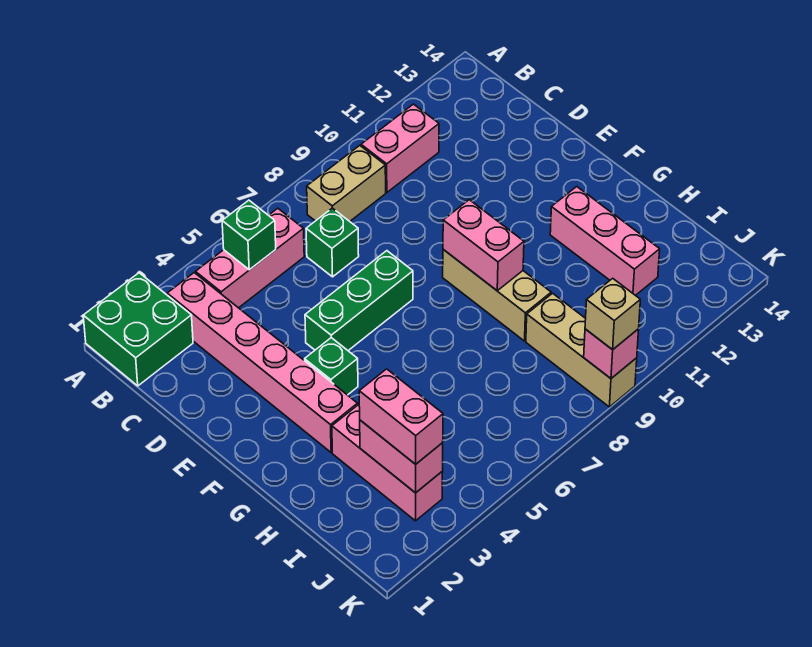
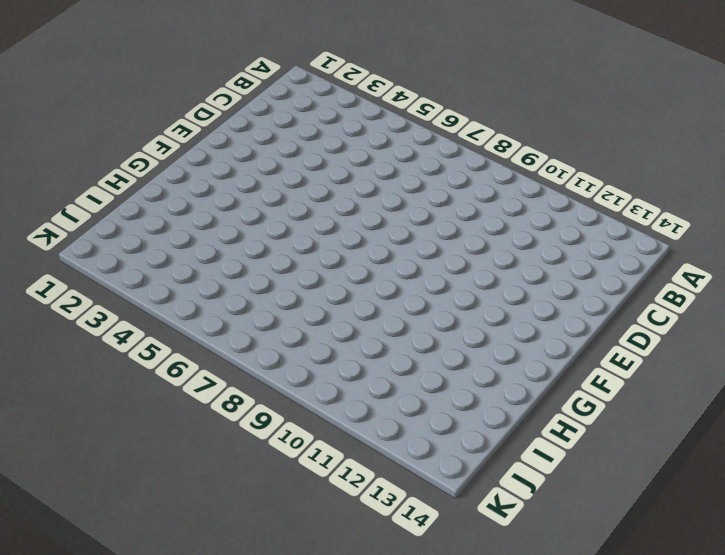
none -> green brick A1:B2 level 1
none -> pink brick B3:G3 level 1
none -> pink brick B4:B6 level 1

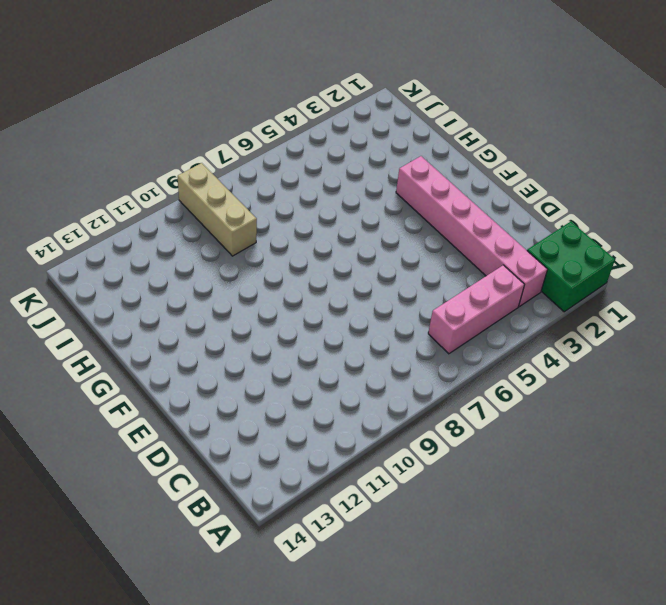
none -> tan brick B8:B9 level 1
none -> pink brick B10:B11 level 1
none -> green brick C7 level 1

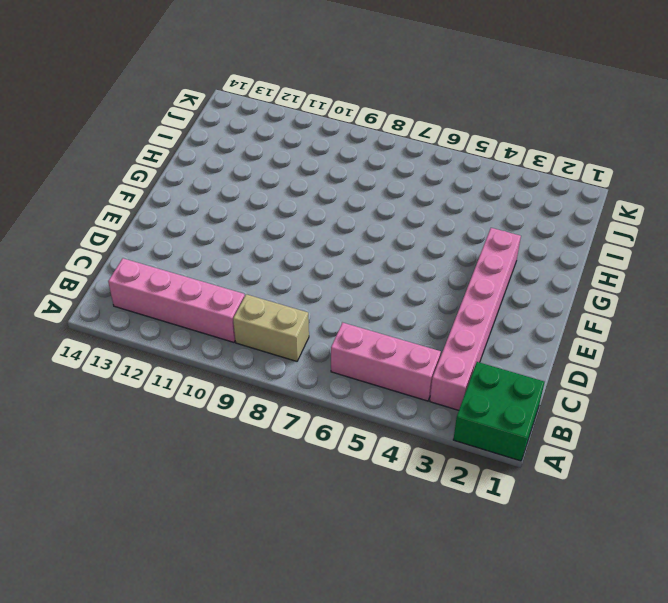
pink brick B10:B13 level 1 -> pink brick B10:B11 level 1
none -> green brick C7 level 1
none -> green brick E5:E7 level 1
none -> green brick F4 level 1

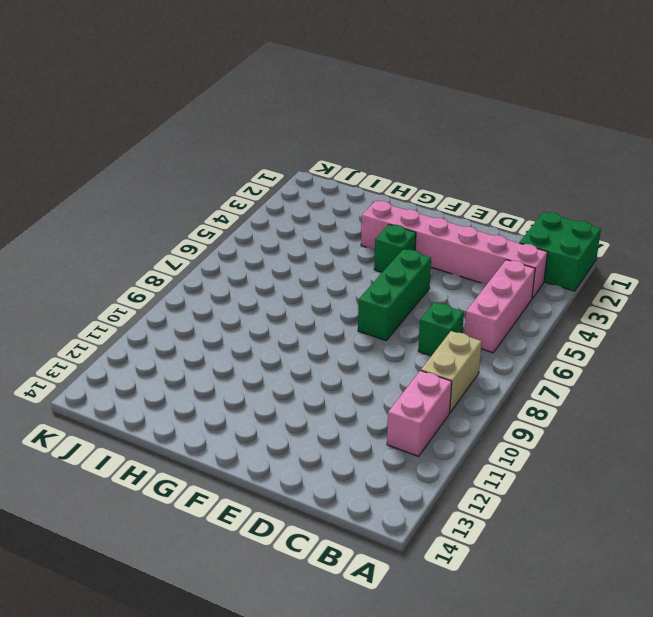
none -> tan brick F9:H9 level 1
none -> pink brick G12:I12 level 1
none -> pink brick H3:J3 level 1

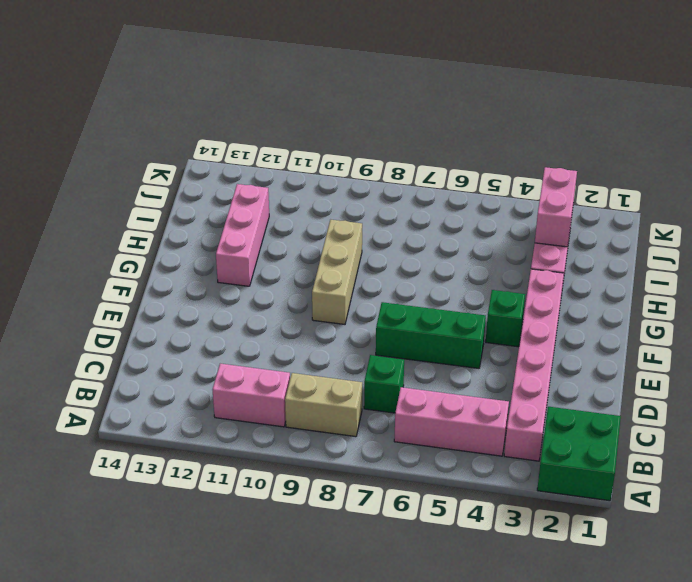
none -> tan brick I9:K9 level 1
none -> green brick B5 level 2
none -> pink brick F9:G9 level 2

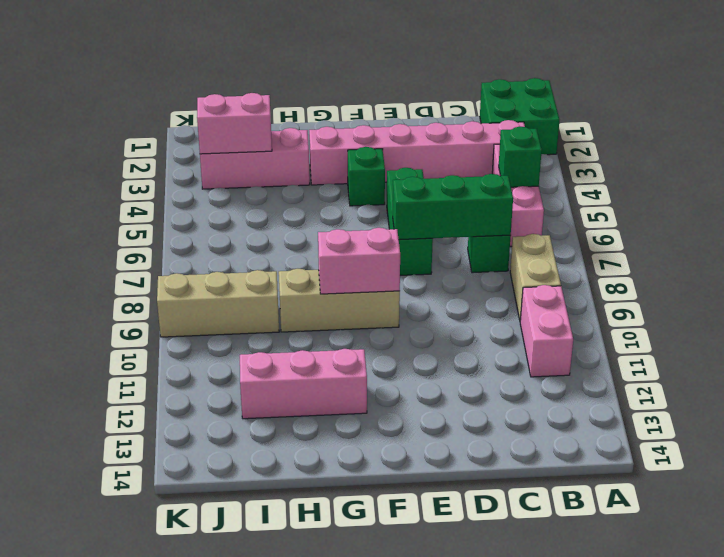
green brick C7:E7 level 2 -> none
none -> pink brick K9 level 2
none -> pink brick I3:J3 level 3
none -> tan brick K9 level 3

